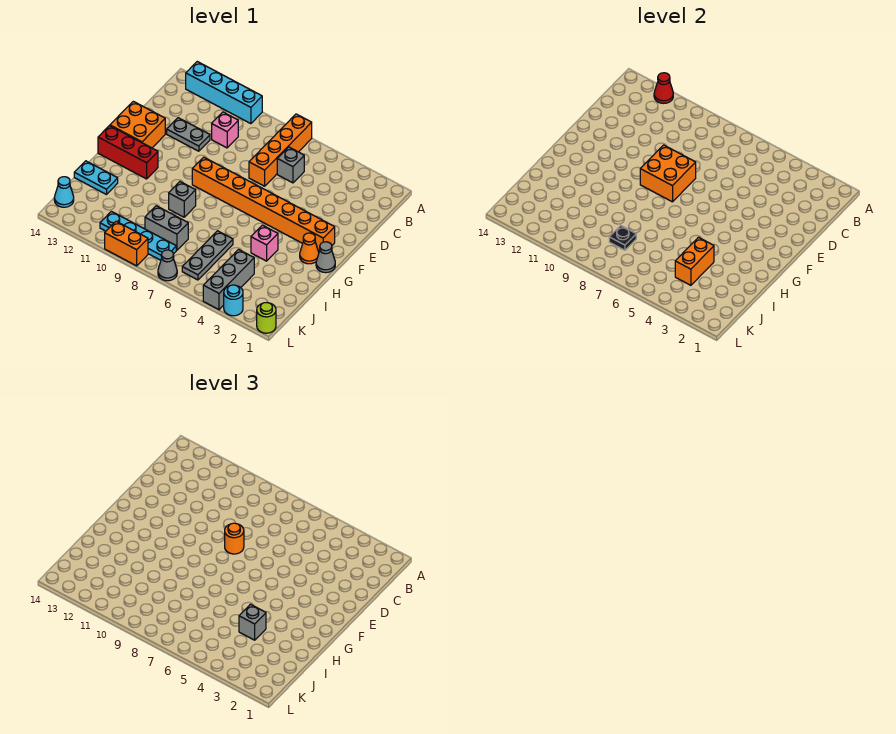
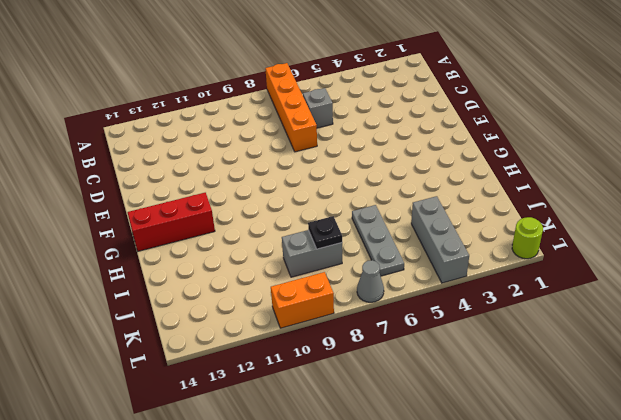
none -> cyan brick A10:A13 level 1
none -> pink brick C10 level 1
none -> grey plate D11:D12 level 1

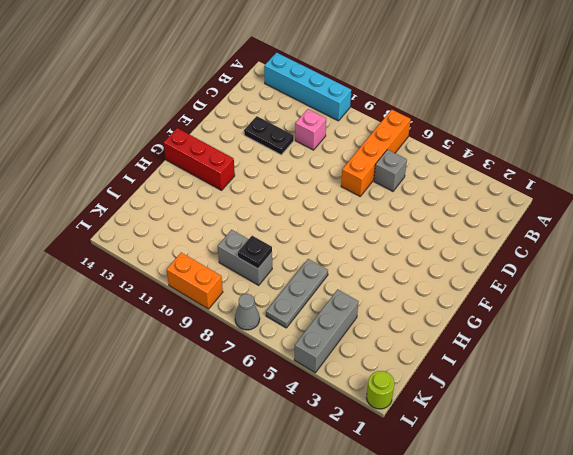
black plate D11:D12 level 1 -> grey plate D11:D12 level 1
none -> orange brick E13:F14 level 1
none -> orange brick F2:F9 level 1
none -> grey cone G1 level 1

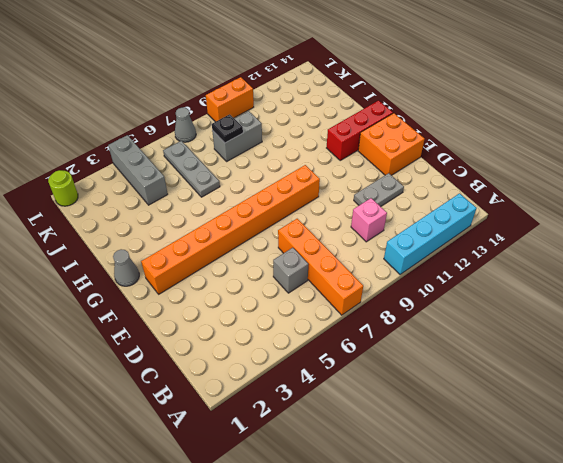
none -> orange cone G2 level 1
none -> pink brick H4 level 1
none -> grey brick H9 level 1

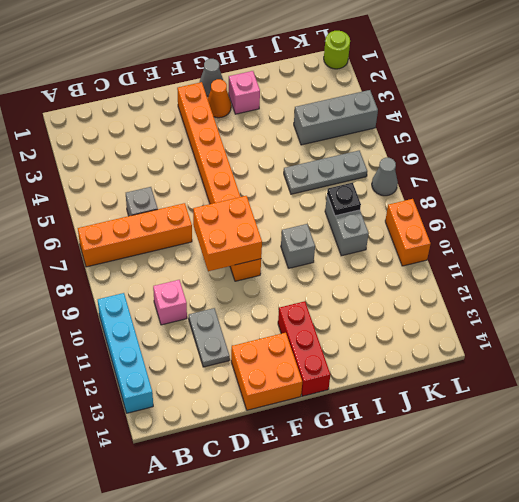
pink brick H2 level 1 -> pink brick H4 level 1
none -> cyan plate I13:I14 level 1
none -> cyan plate K8:K11 level 1
none -> cyan cone K14 level 1

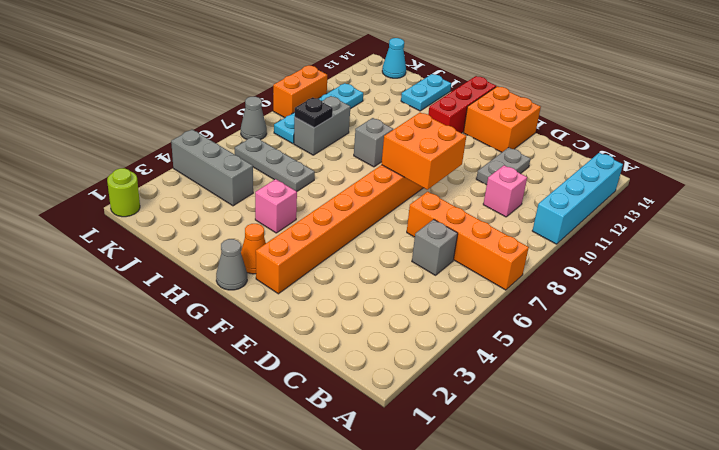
none -> cyan round brick L3 level 1
none -> red cone A12 level 2
none -> orange brick I4:J4 level 2

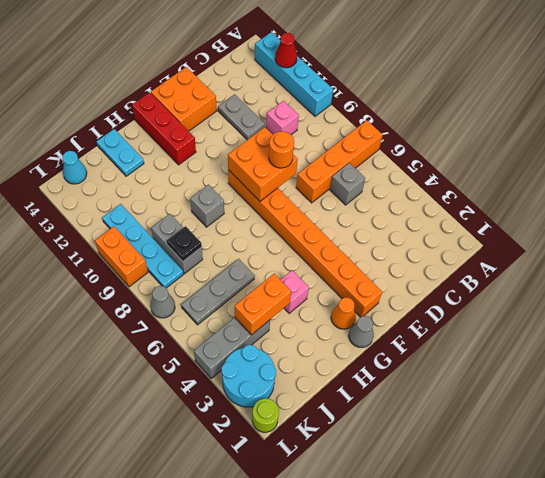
cyan round brick K2:L3 level 1 -> cyan round brick L3 level 1
none -> grey brick I4 level 3

